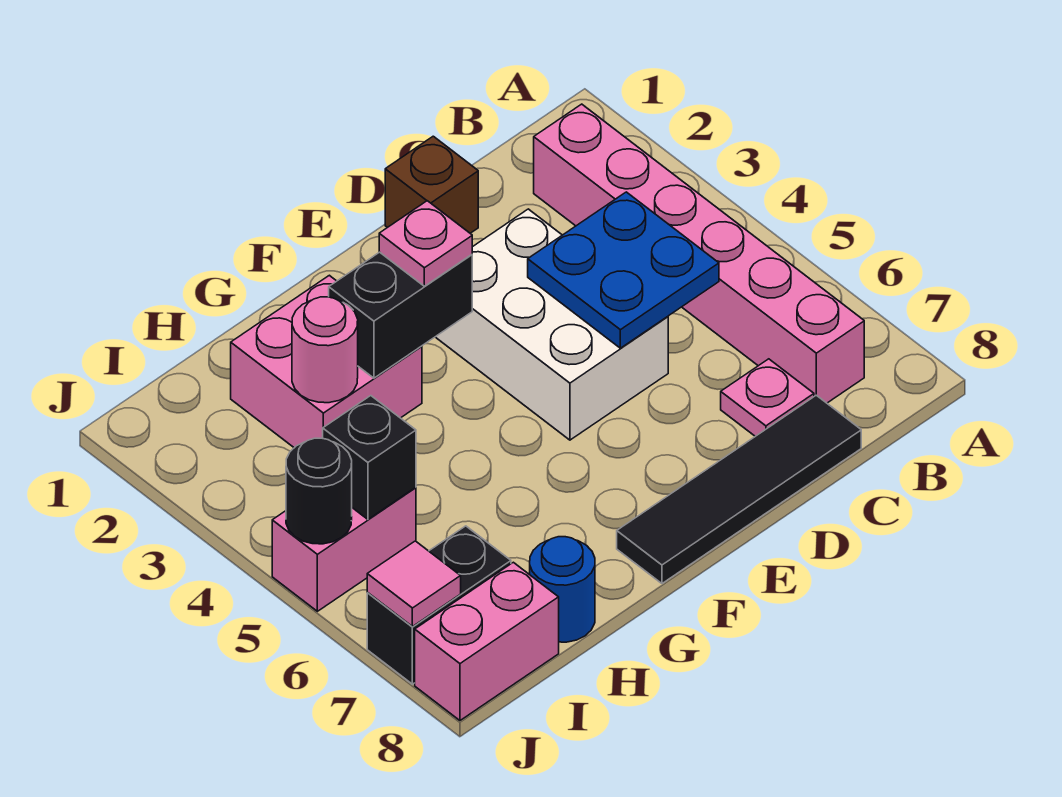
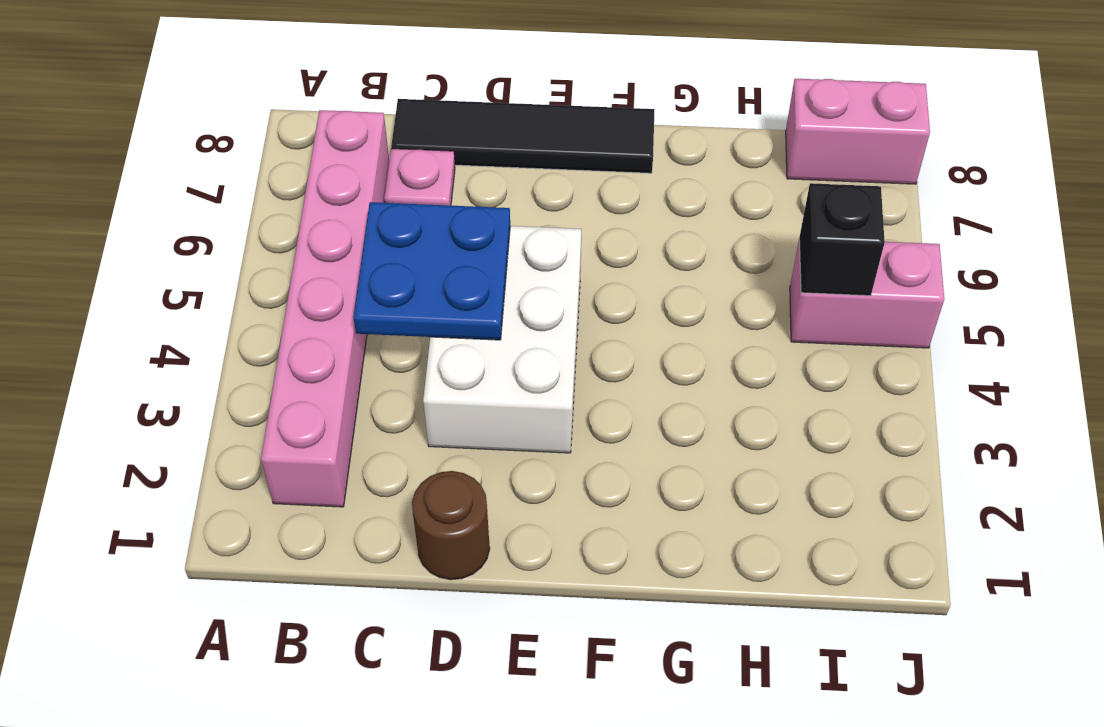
brown round brick D1 level 1 -> brown brick D1 level 1
none -> pink brick G2:H3 level 1
none -> blue round brick H8 level 1
none -> black brick I7:J7 level 1

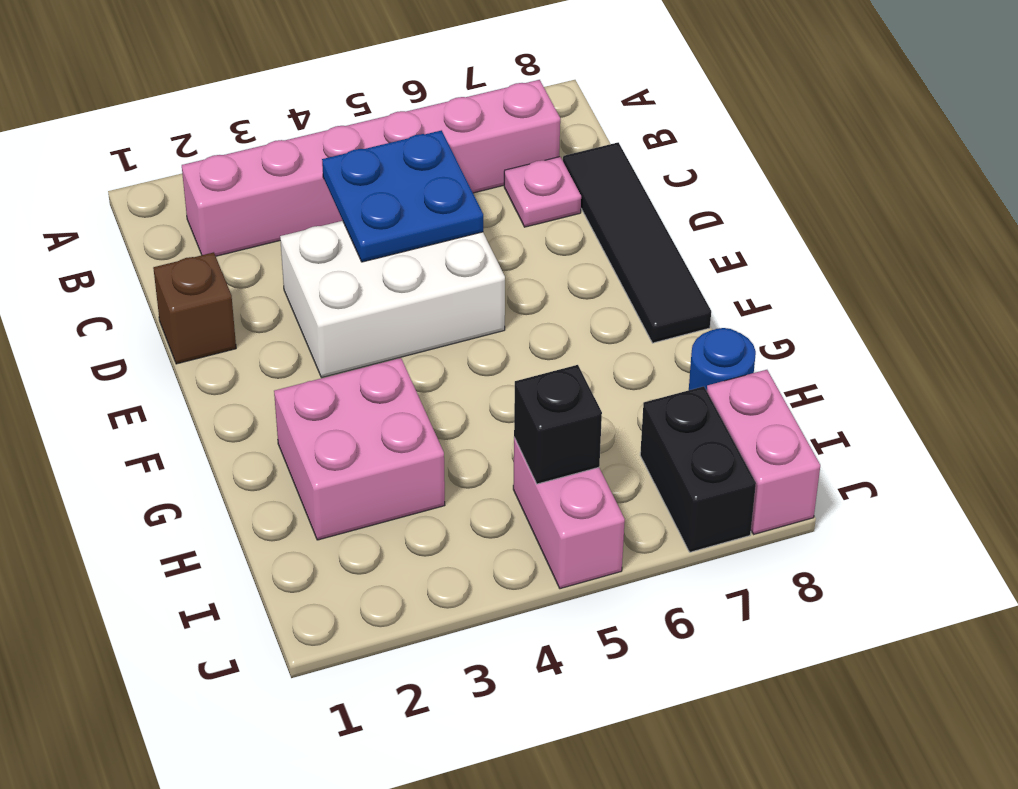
none -> black brick F3:G3 level 2
none -> pink round brick H3 level 2
none -> black round brick J5 level 2

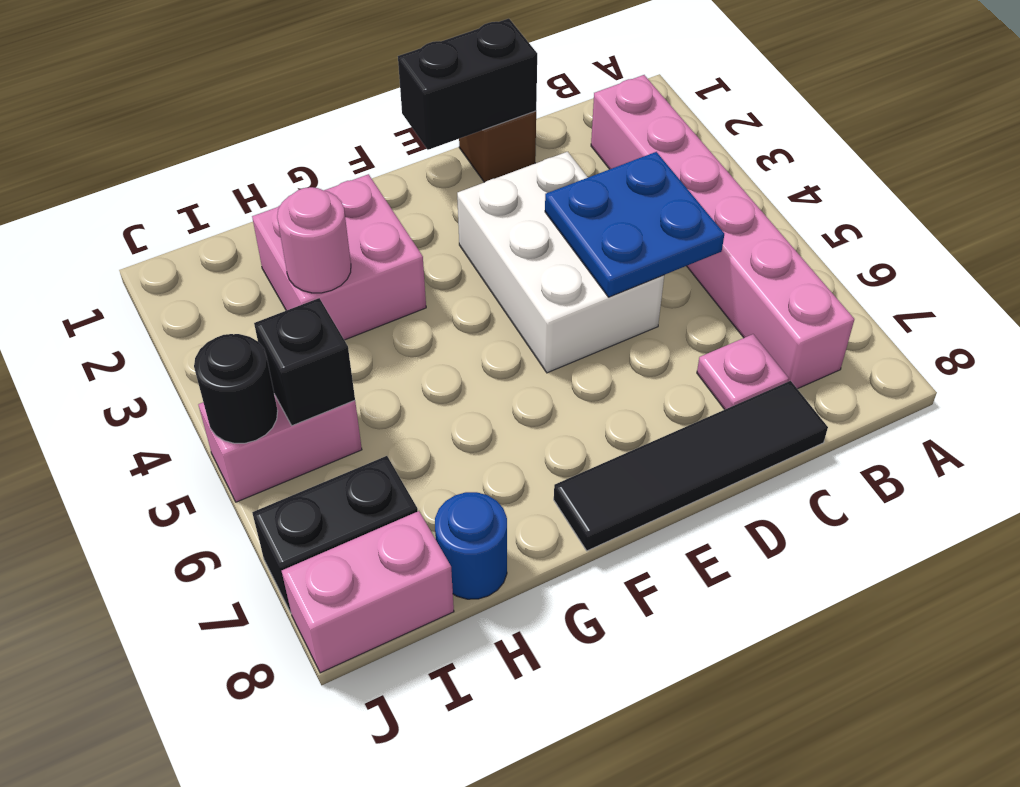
black brick D1:E1 level 2 -> black brick F3:G3 level 2
none -> pink tile J7 level 2
none -> pink plate F3 level 3

